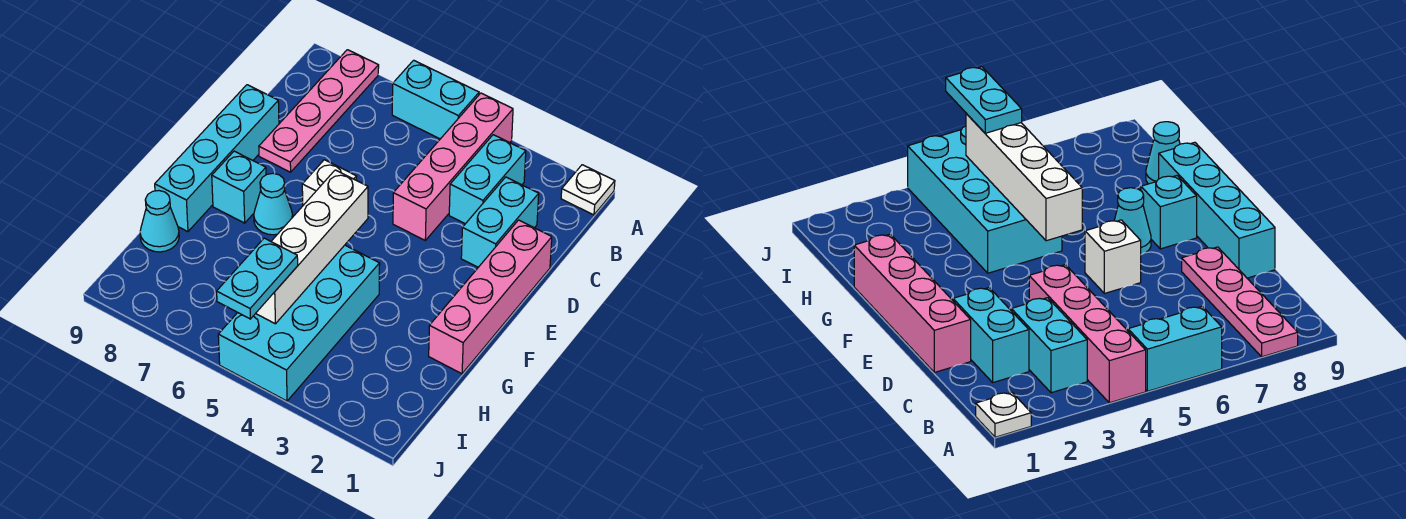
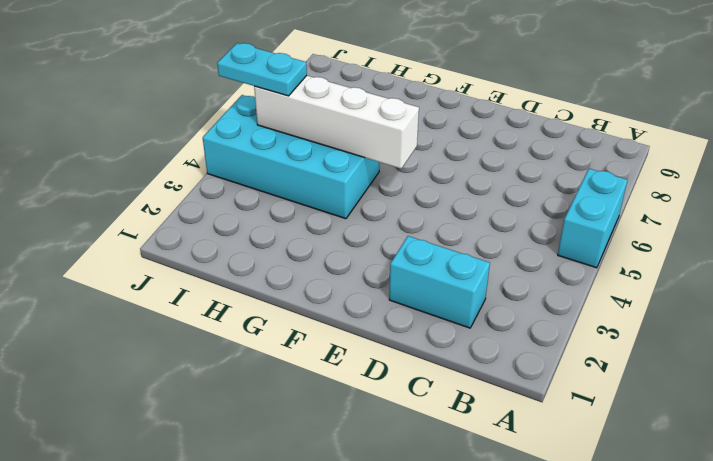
none -> white plate A1 level 1
none -> pink brick A4:D4 level 1
none -> pink plate A8:D8 level 1

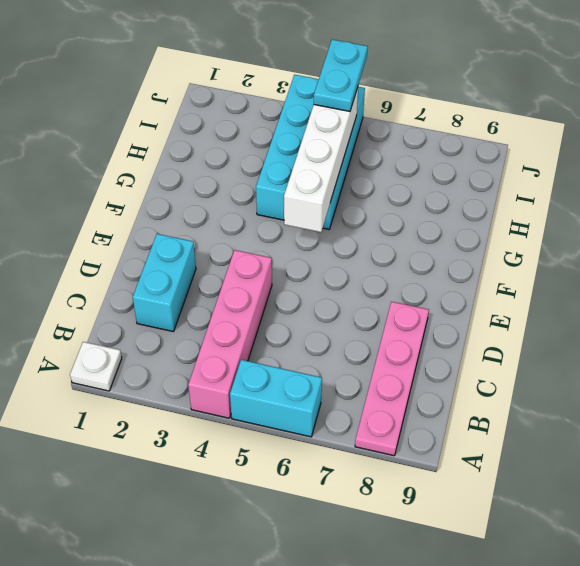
none -> cyan brick B3:C3 level 1
none -> pink brick D1:G1 level 1
none -> cyan brick D9:G9 level 1

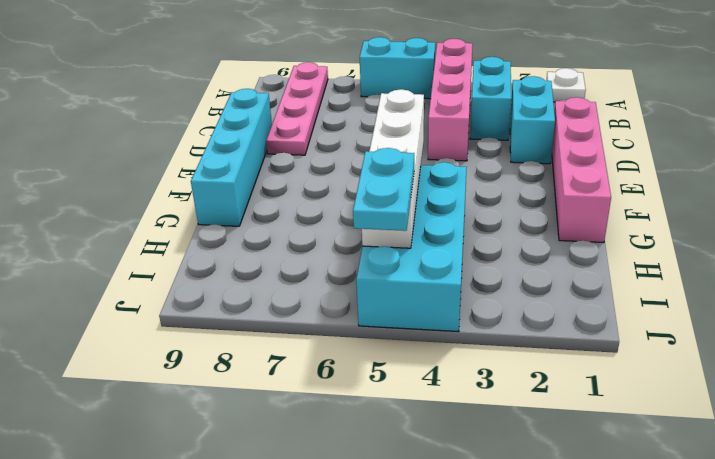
none -> white brick E6 level 1
none -> cyan cone F7 level 1
none -> cyan brick F8 level 1

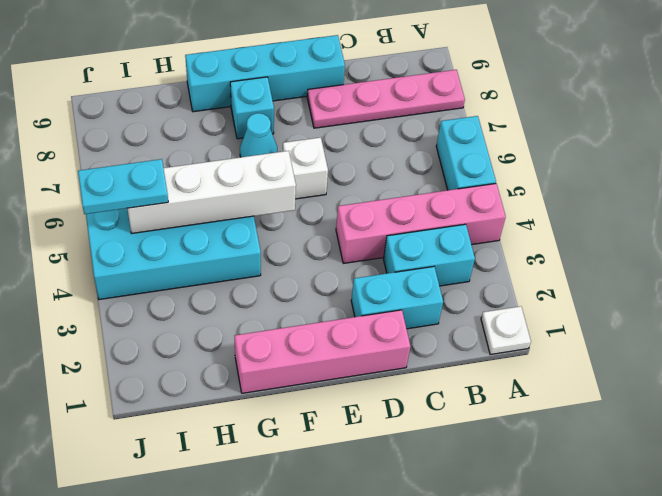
none -> cyan cone H9 level 1

